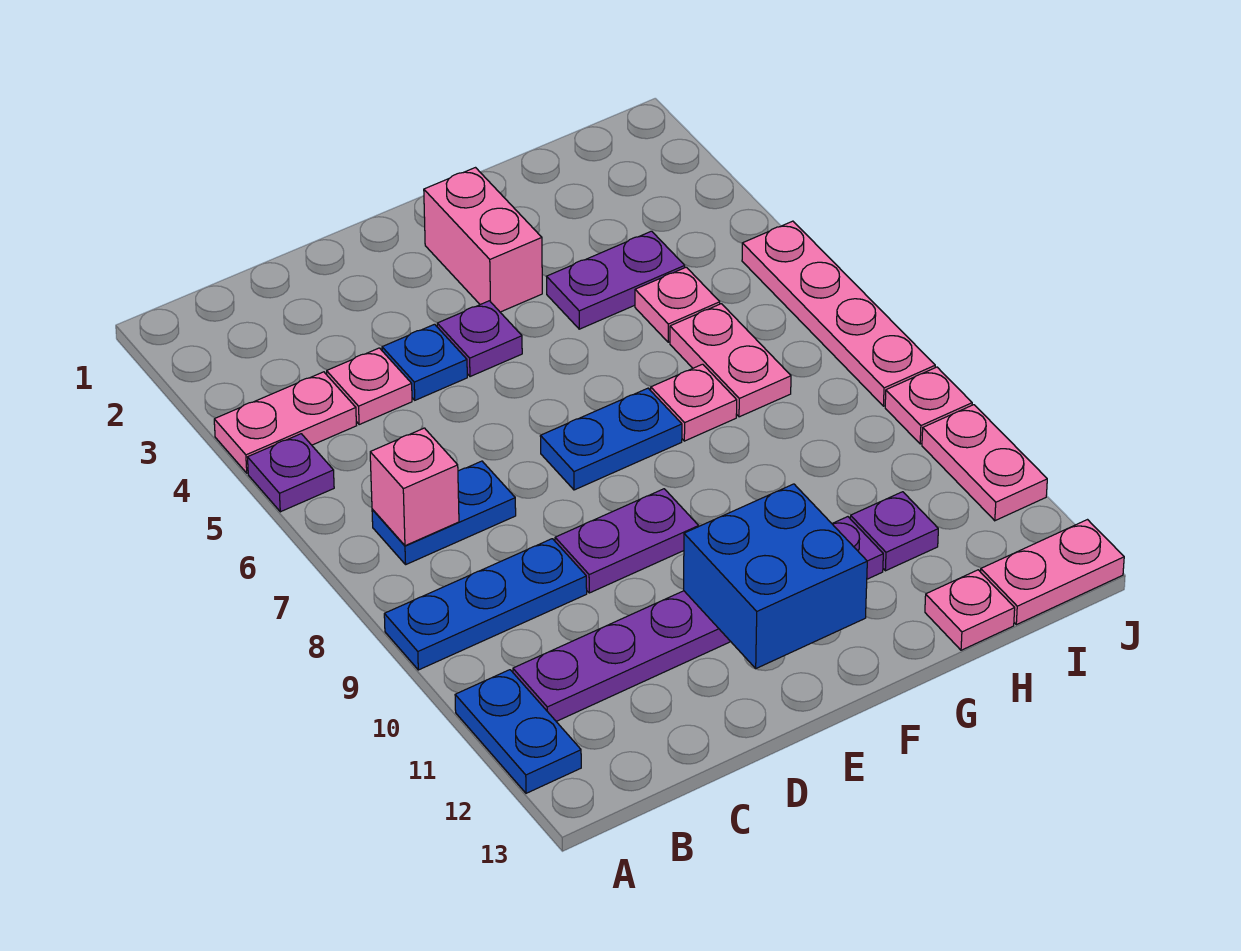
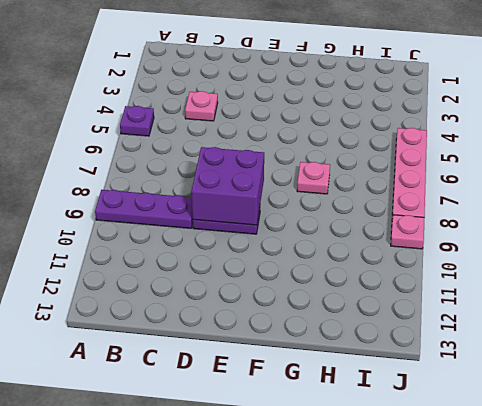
purple plate A9:C9 level 1 -> blue plate A9:C9 level 1
purple brick D8:E9 level 2 -> none
none -> pink plate A4:B4 level 1
none -> blue plate A11:A12 level 1
none -> blue plate B7:C7 level 1

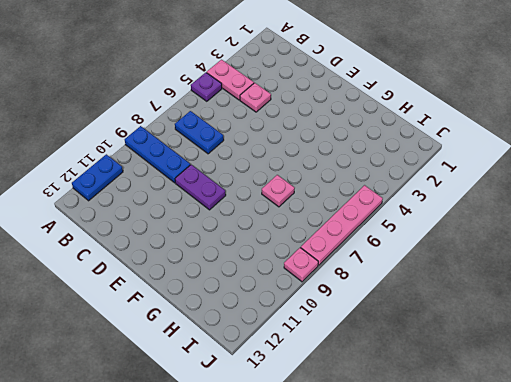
none -> purple plate B11:G11 level 1
none -> blue plate D4 level 1
none -> purple plate E4 level 1

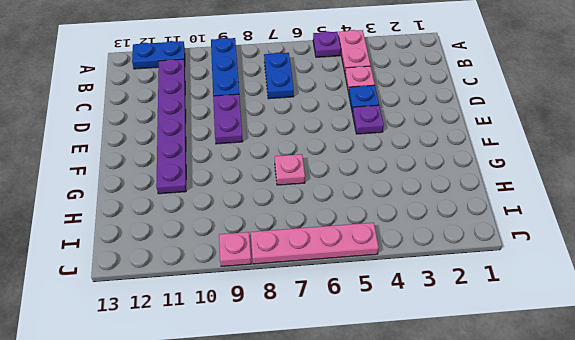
none -> blue plate E7:F7 level 1
none -> pink brick F2:F3 level 1
none -> purple plate G4:H4 level 1

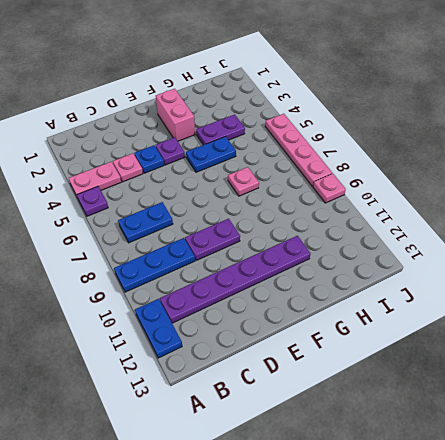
blue plate F5:G5 level 1 -> blue plate E7:F7 level 1
none -> pink plate H5 level 1
none -> pink plate H6:H7 level 1
none -> purple plate H11 level 1

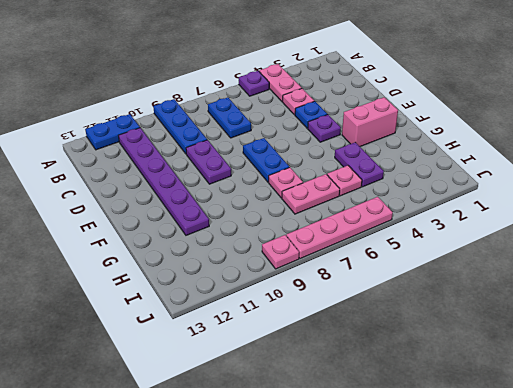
none -> purple plate H11 level 1
none -> pink plate H13 level 1
none -> pink plate I13:J13 level 1

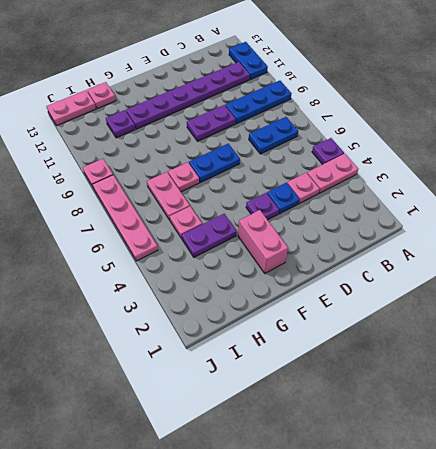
none -> pink plate J10:J11 level 1
none -> pink brick B7 level 2
none -> blue brick E11:F12 level 2

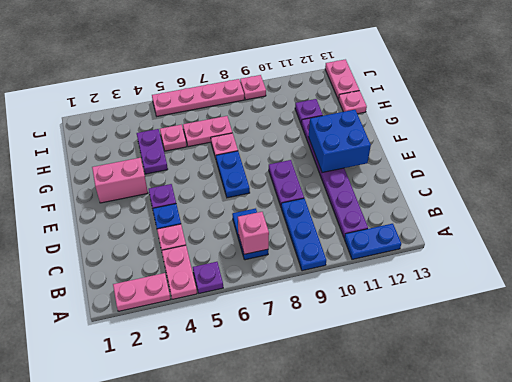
pink plate A2:A3 level 1 -> pink plate J10:J11 level 1

